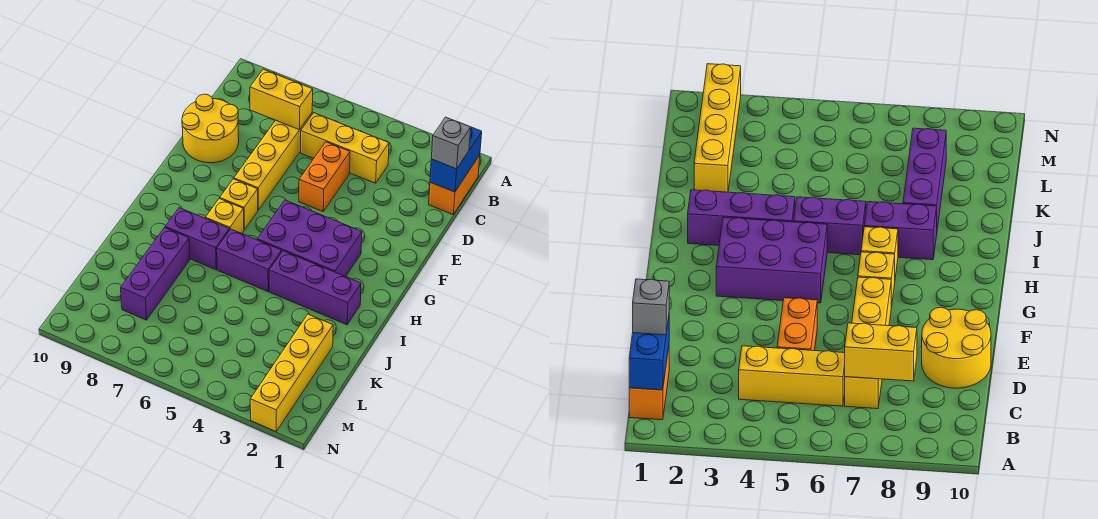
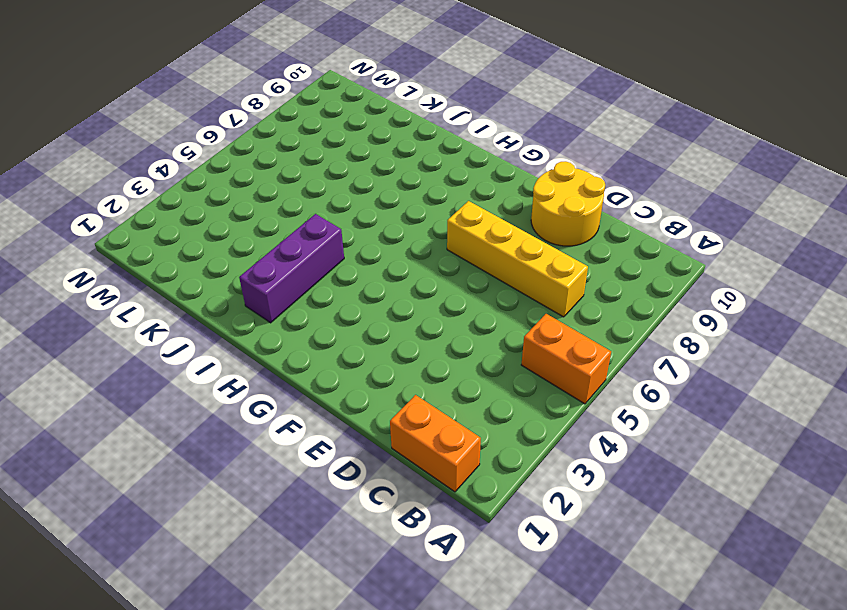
orange brick A5:B5 level 1 -> orange brick D5:E5 level 1
none -> yellow brick C4:C6 level 1
none -> purple brick G3:H5 level 1
none -> yellow brick G7 level 1

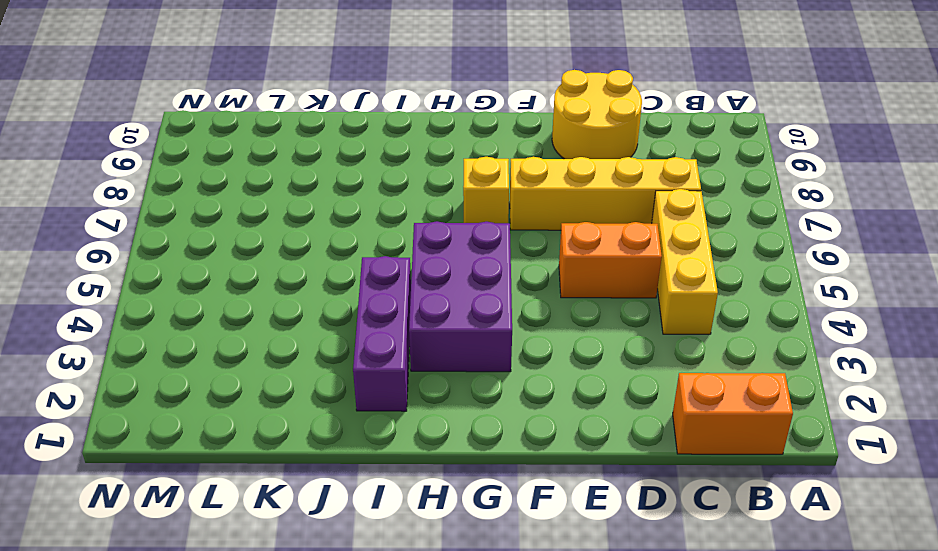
none -> yellow brick H7 level 1
none -> purple brick I5:I6 level 1
none -> purple brick I7:I8 level 1

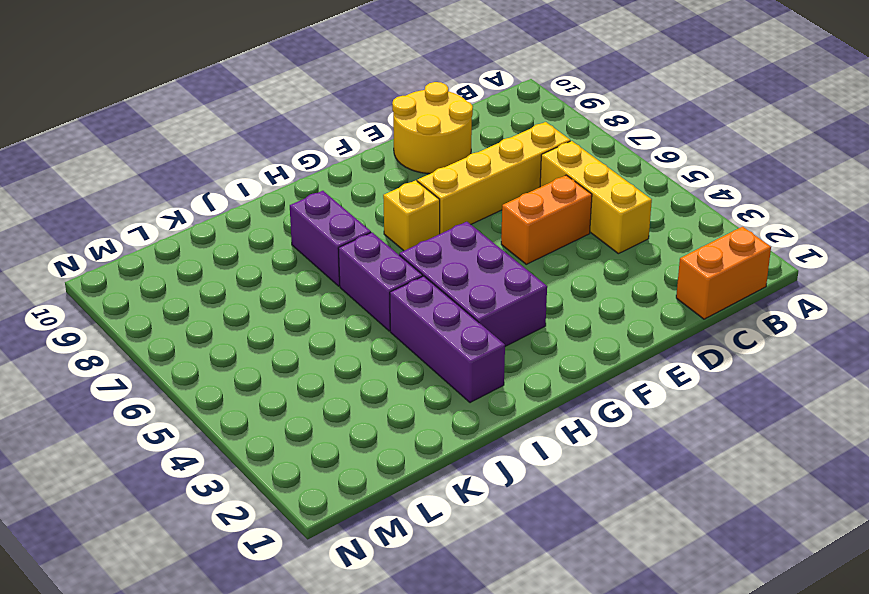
none -> yellow brick H7 level 1
none -> purple brick J8:L8 level 1
none -> yellow brick K2:N2 level 1

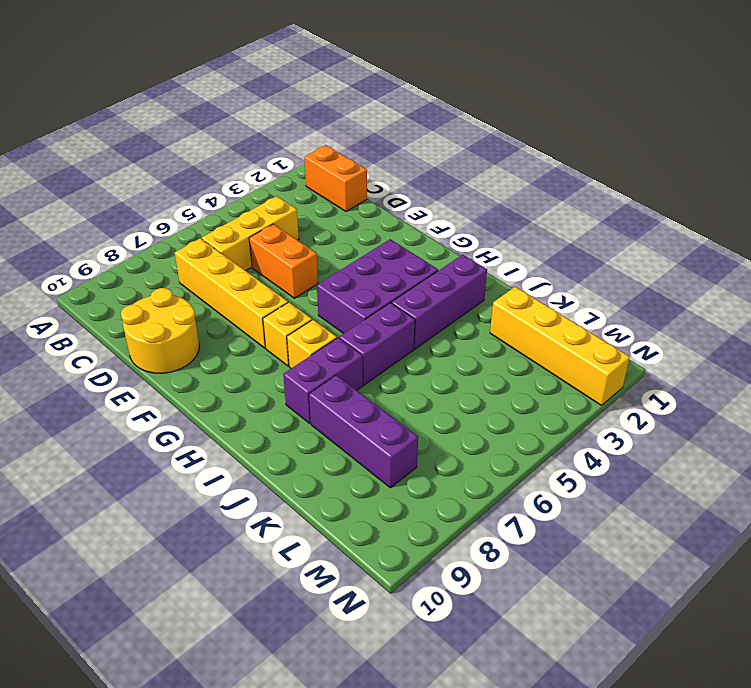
none -> blue brick B1:C1 level 2
none -> yellow brick C7:C8 level 2
none -> grey brick C1 level 3

